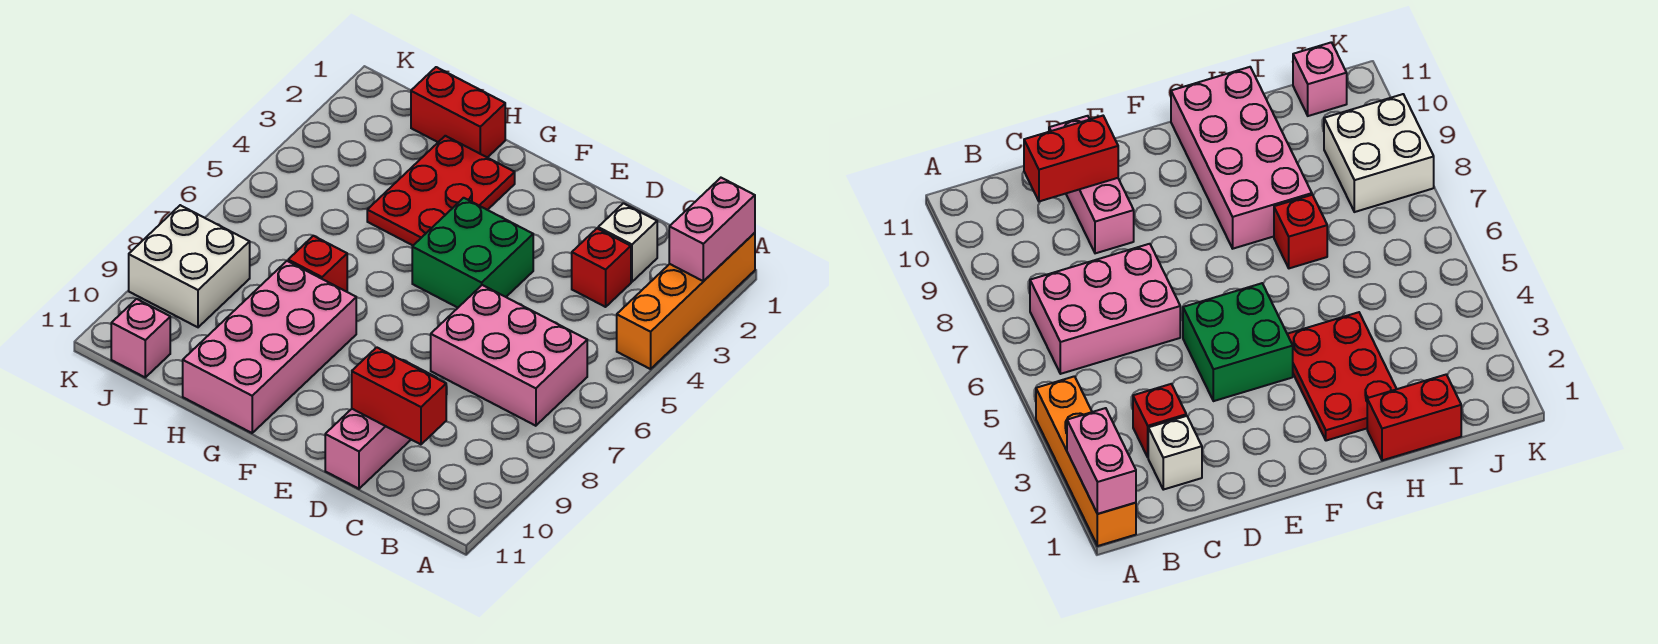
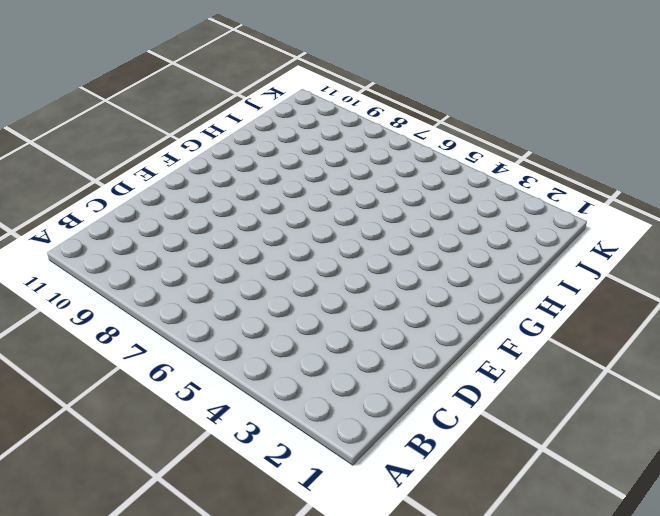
none -> orange brick A1:A4 level 1
none -> pink brick B6:D7 level 1
none -> white brick C2 level 1

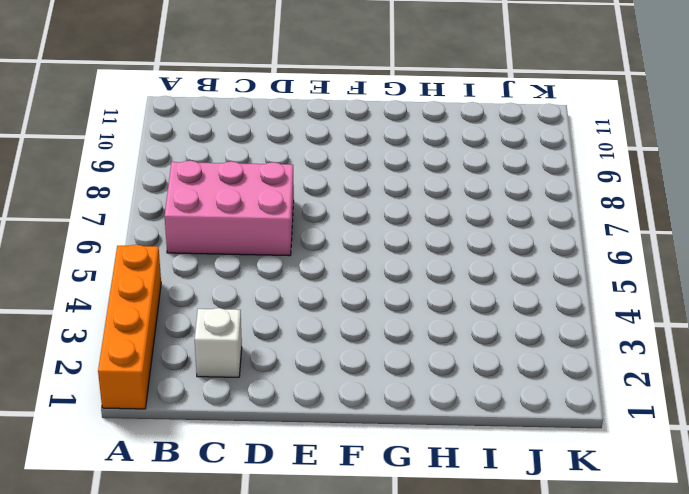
none -> red brick C3 level 1
none -> pink brick D9:D11 level 1
none -> green brick E4:F5 level 1

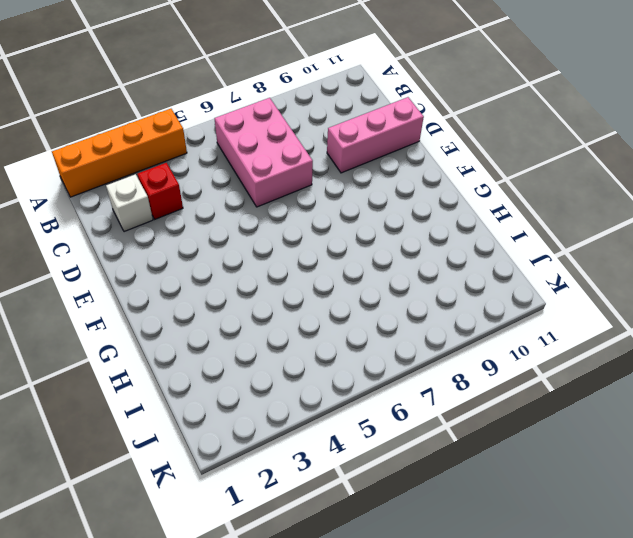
none -> green brick E4:F5 level 1
none -> red plate G2:H4 level 1
none -> pink brick G8:H11 level 1

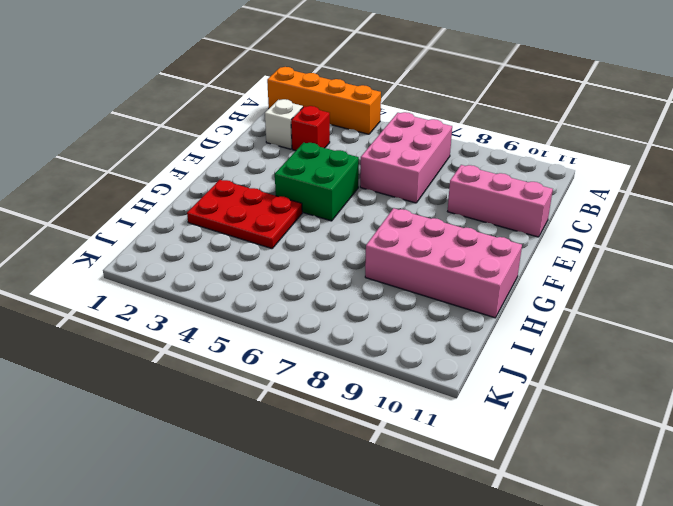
none -> red brick H1:I1 level 1
none -> red brick H7 level 1
none -> white brick J8:K9 level 1

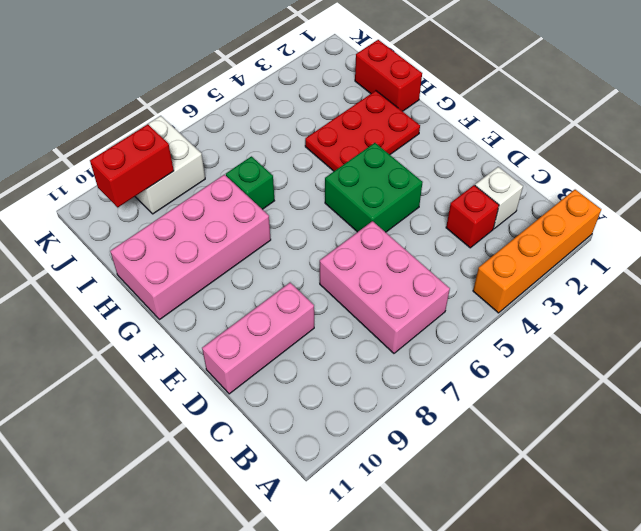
green brick H7 level 1 -> red brick H7 level 1
red brick J9:J10 level 2 -> red brick C10:D10 level 2
none -> pink brick J11 level 1
none -> pink brick A1:A2 level 2

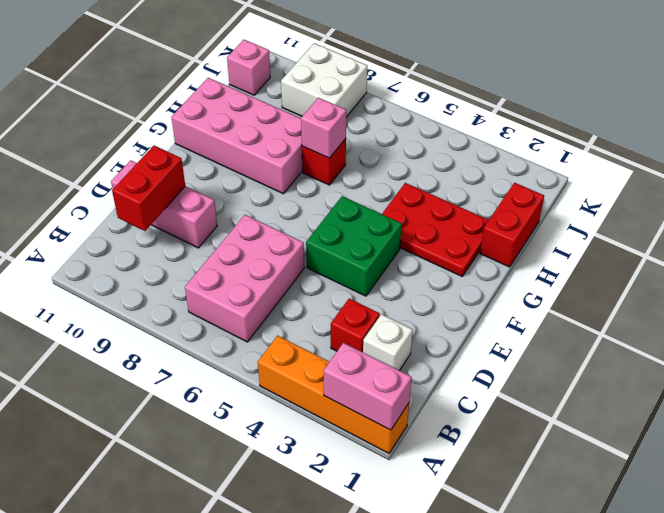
pink brick H7 level 2 -> none

